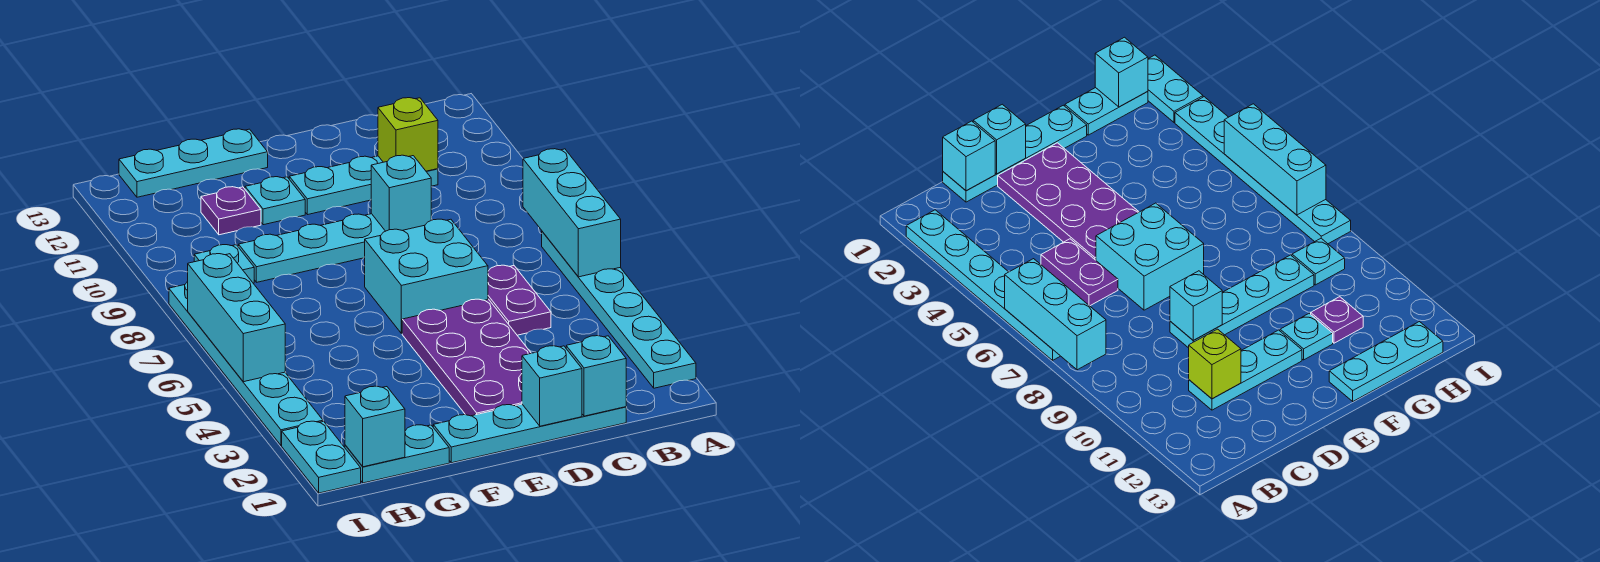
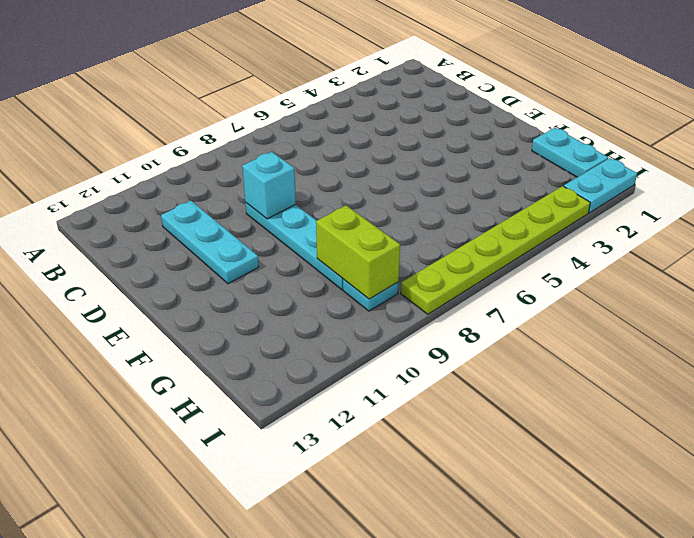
lime brick G9:H9 level 2 -> none
lime plate I3:I8 level 1 -> cyan plate I3:I8 level 1
none -> cyan plate A2:A7 level 1
none -> cyan plate C1:F1 level 1
none -> purple plate C5:C6 level 1

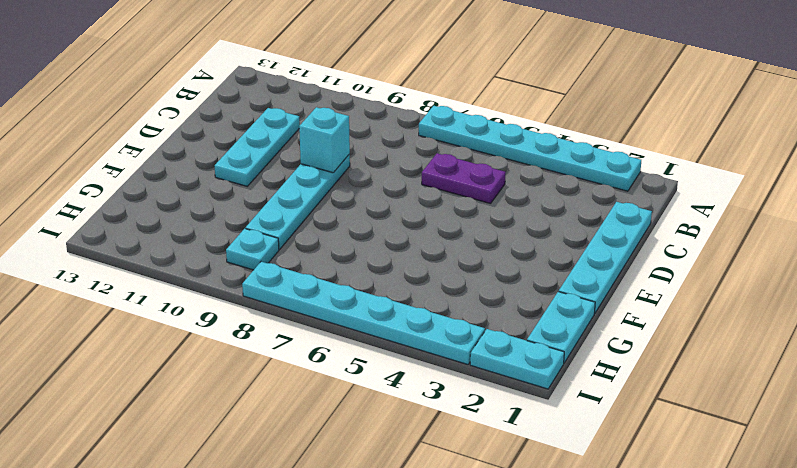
none -> purple plate D2:E5 level 1
none -> cyan brick D6:E7 level 1
none -> cyan plate F11 level 1

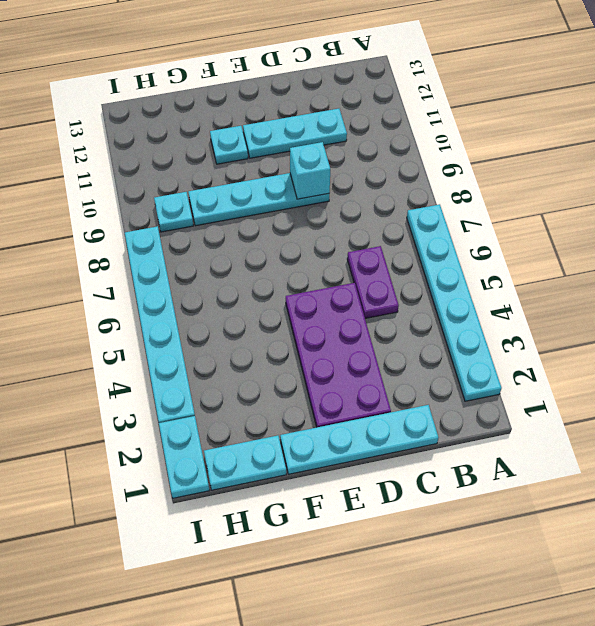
none -> cyan brick D6:E7 level 1
none -> cyan plate F13:H13 level 1
none -> purple plate G11 level 1

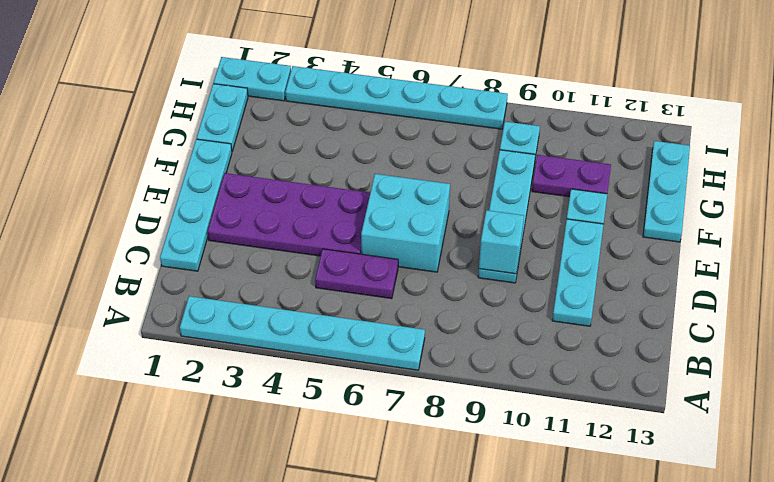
purple plate G10:G11 level 1 -> purple plate G11 level 1
none -> cyan brick A6:A8 level 2
none -> cyan brick C1 level 2
none -> lime brick C11 level 2

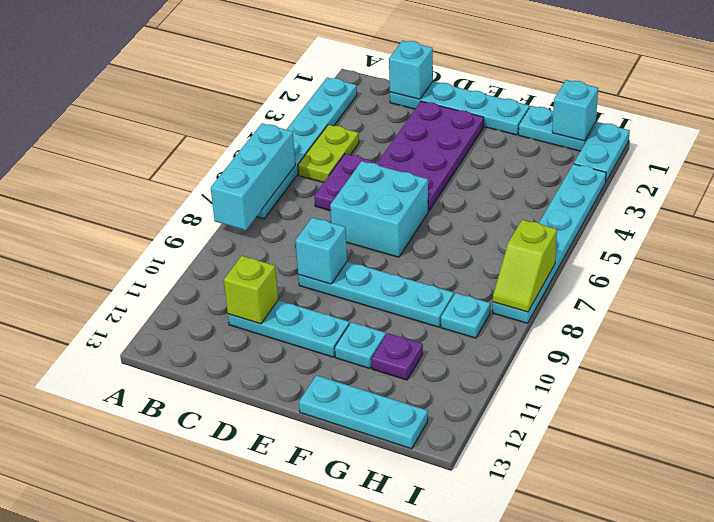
lime plate B4:B5 level 1 -> none
lime slope I7:I8 level 2 top 7 -> cyan brick I5:I7 level 2
none -> cyan brick D1 level 2

